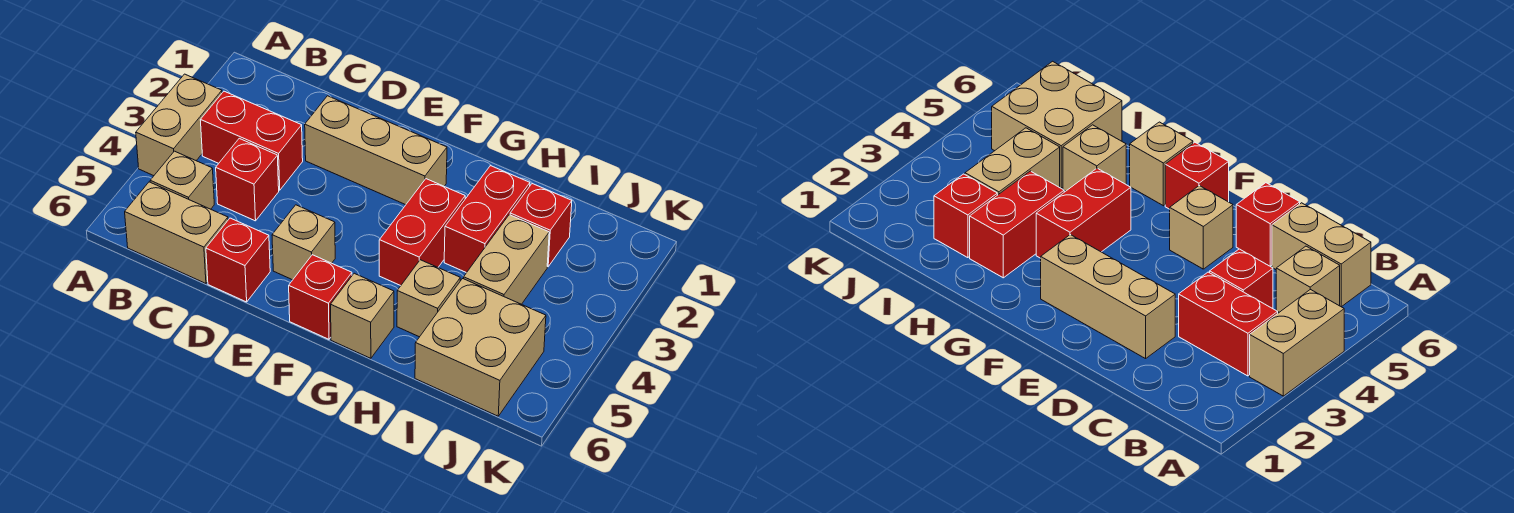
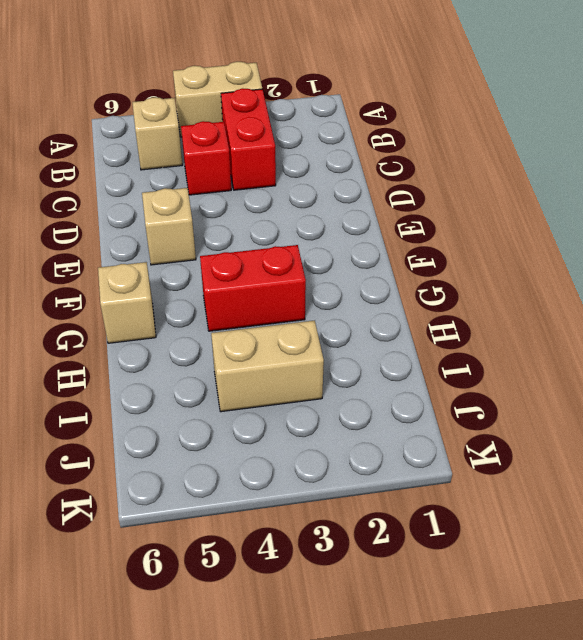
none -> tan brick B6:C6 level 1
none -> tan brick D2:F2 level 1
none -> red brick D6 level 1

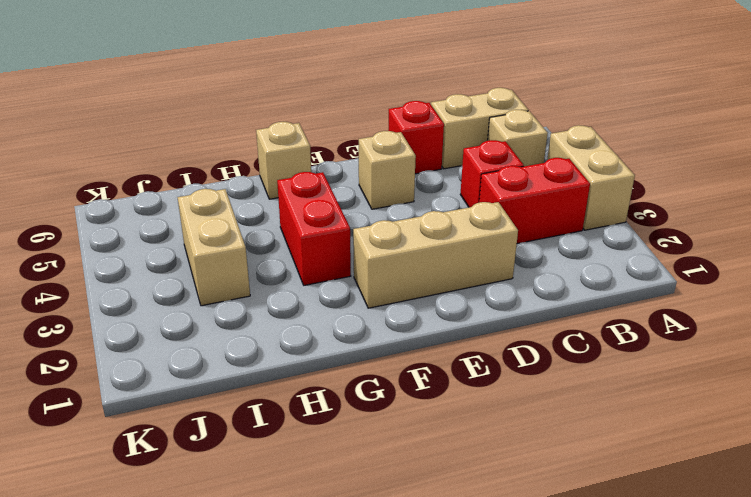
none -> red brick F6 level 1
none -> red brick H2:H3 level 1
none -> tan brick H5 level 1

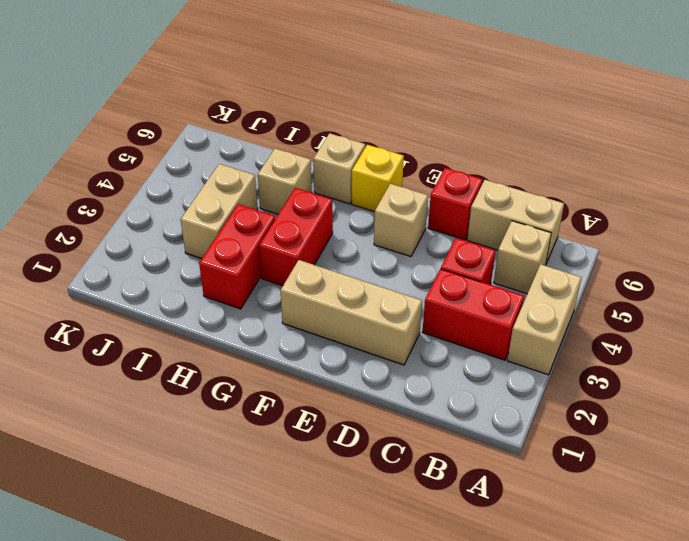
yellow brick F6 level 1 -> red brick F6 level 1
none -> red brick I2 level 1
none -> tan brick I5:J6 level 1

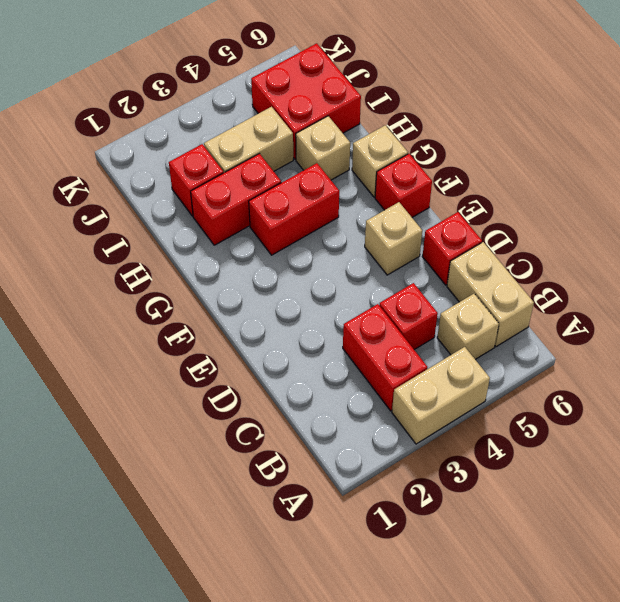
red brick I5:J6 level 1 -> tan brick I5:J6 level 1
none -> tan brick D2:F2 level 1

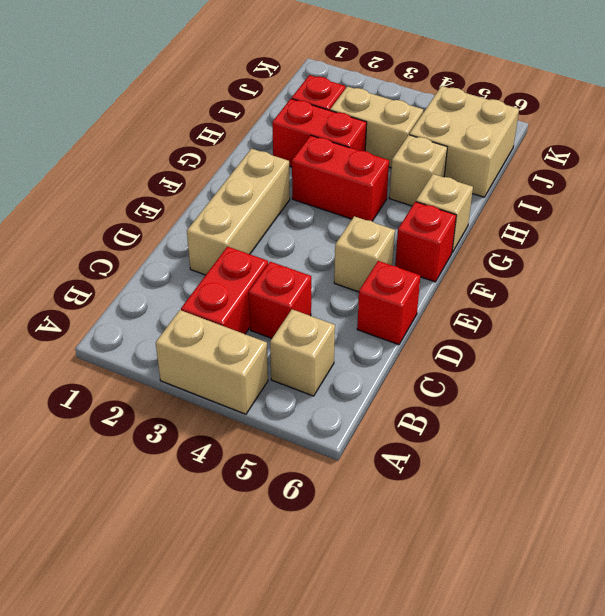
none -> tan brick B6:C6 level 1

